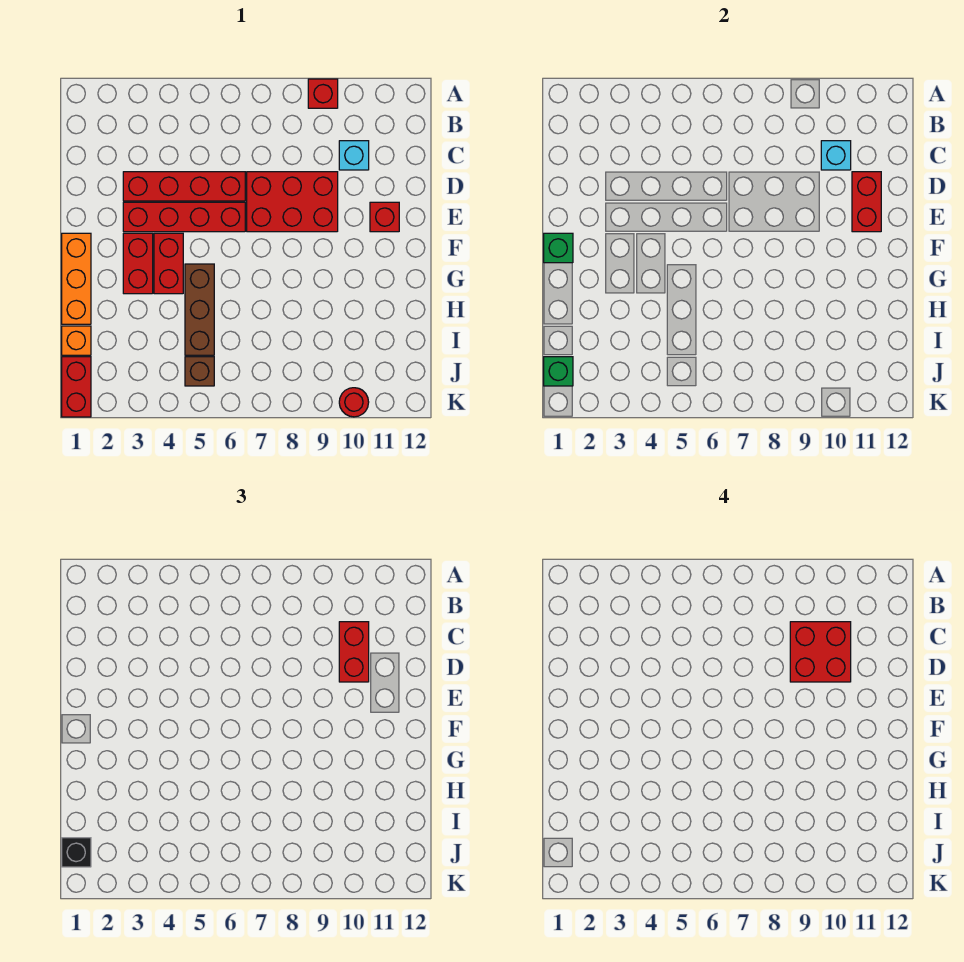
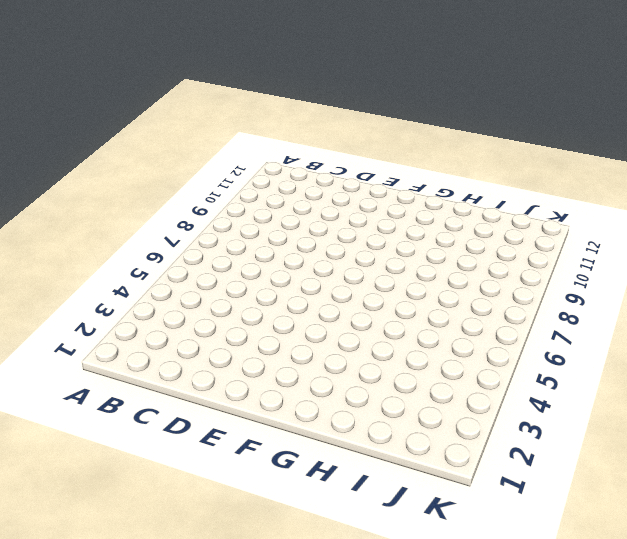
none -> red brick A9 level 1
none -> cyan brick C10 level 1
none -> red brick D3:D6 level 1

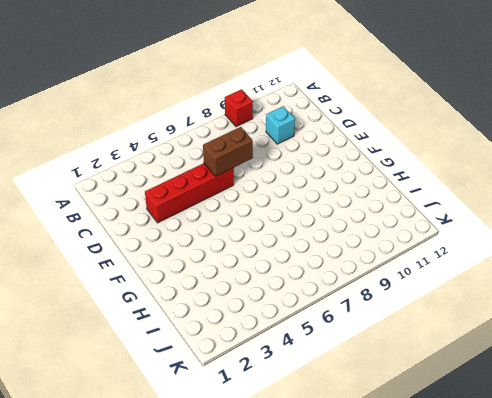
brown brick D6:D7 level 2 -> none
none -> red brick D7:E9 level 1
none -> red brick E3:E6 level 1
none -> red brick E11 level 1

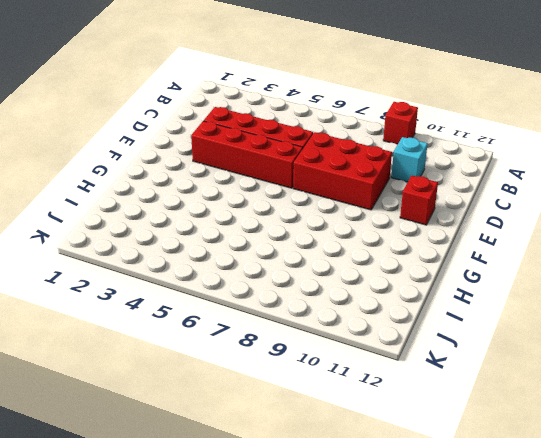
none -> orange brick F1:H1 level 1
none -> red brick F3:G3 level 1
none -> red brick F4:G4 level 1

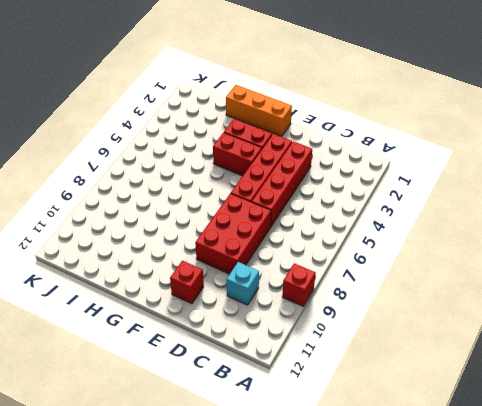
none -> brown brick G5:I5 level 1
none -> orange brick I1 level 1
none -> red brick J1:K1 level 1

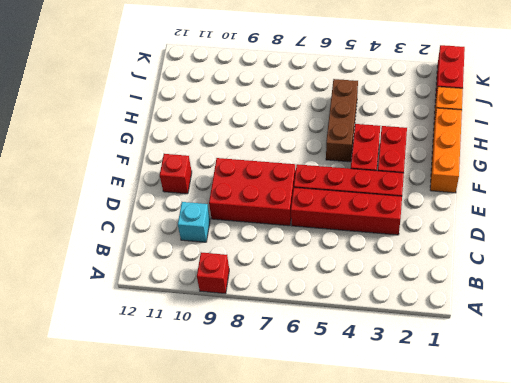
none -> brown brick J5 level 1
none -> red round brick K10 level 1
none -> cyan brick C10 level 2

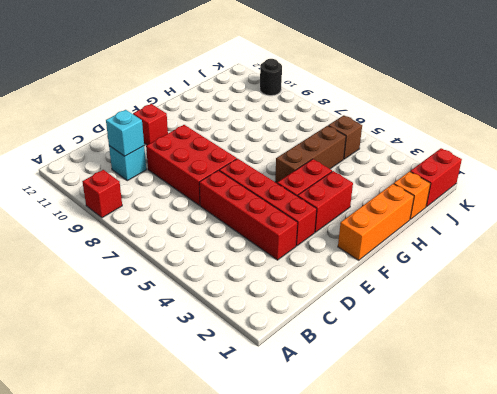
black round brick K10 level 1 -> red round brick K10 level 1
none -> red brick D11:E11 level 2
none -> green brick F1 level 2
none -> green brick J1 level 2

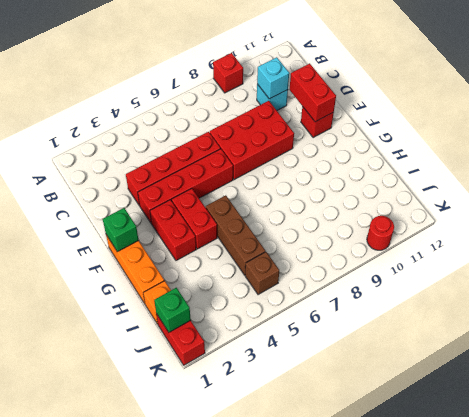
none -> red brick C10:D10 level 3
none -> black brick J1 level 3
none -> red brick C9:D10 level 4

